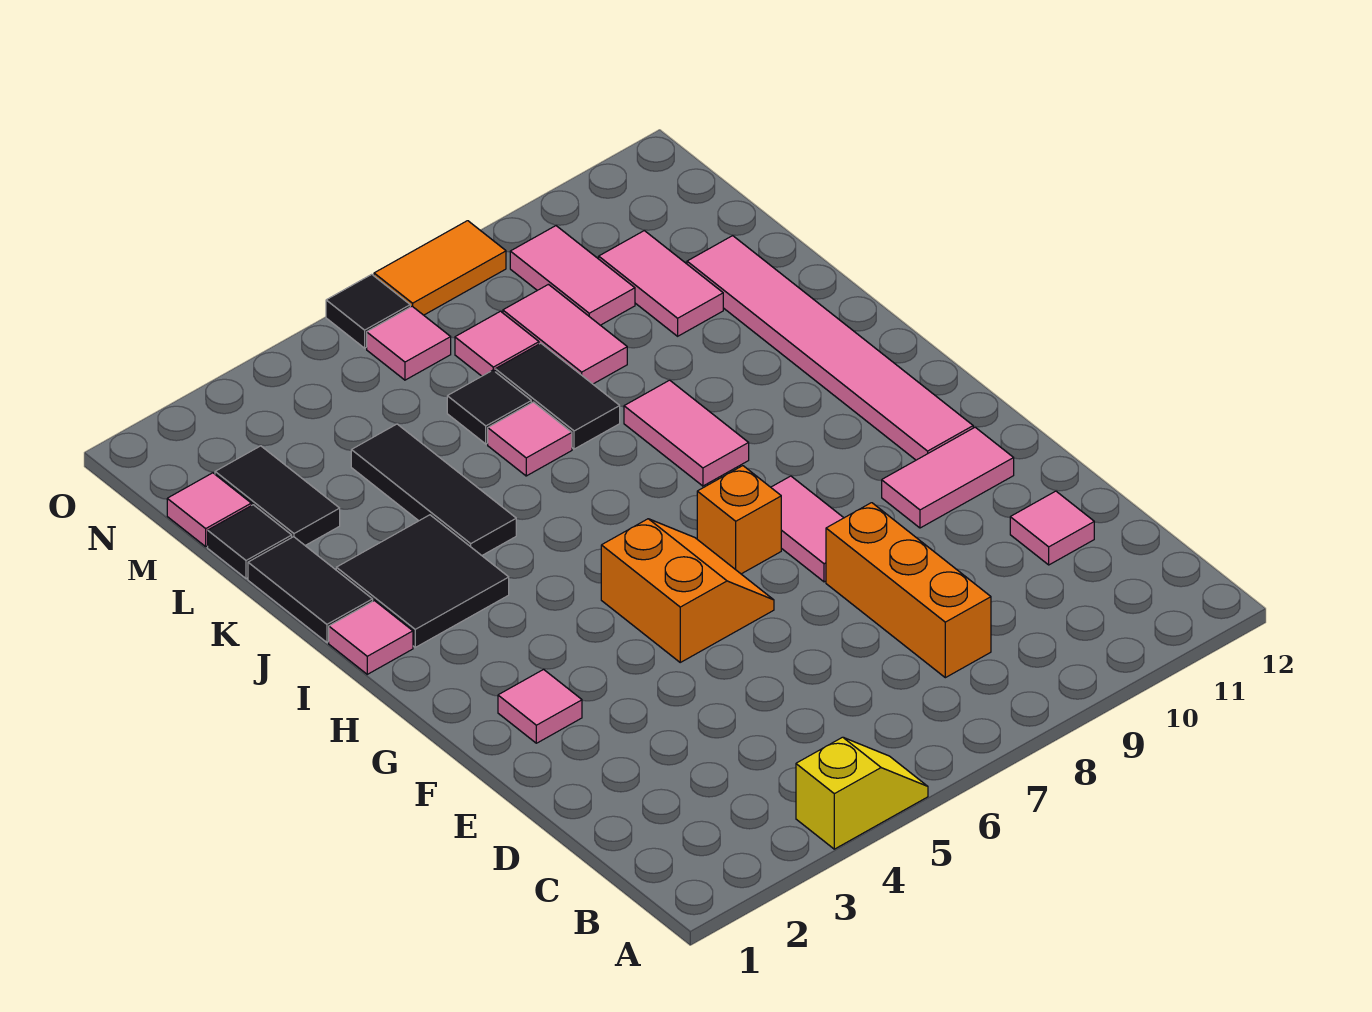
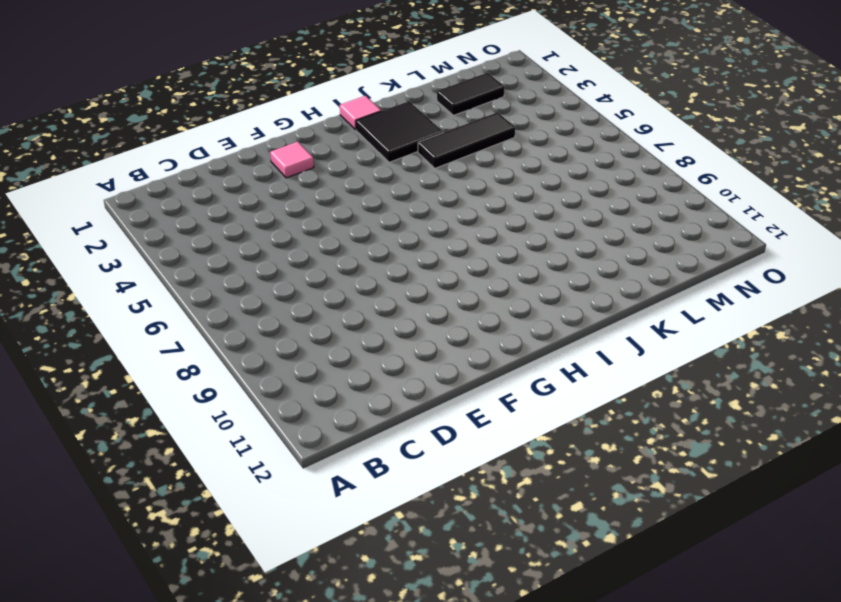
none -> yellow slope A4:A5 level 1 top 4
none -> orange brick C8:E8 level 1
none -> pink tile D11 level 1

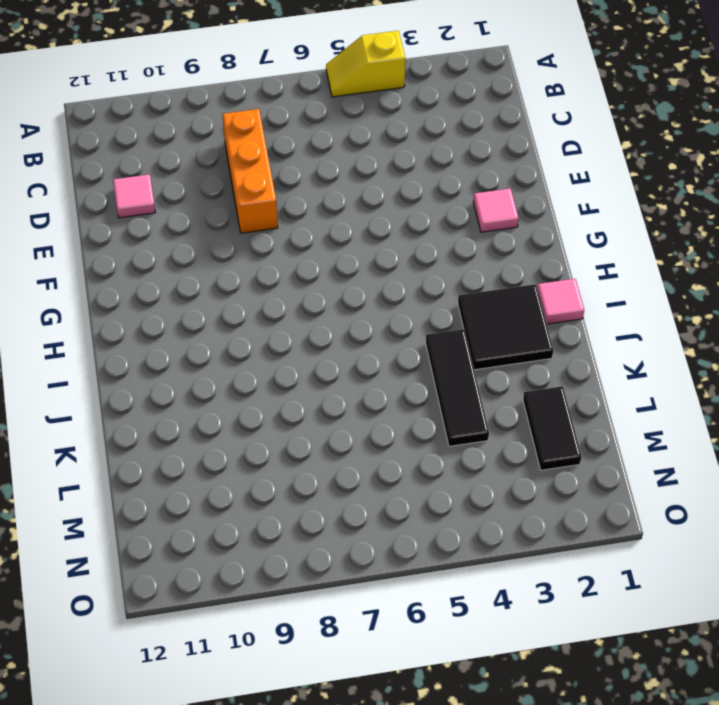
none -> orange slope F5:G6 level 1 top 5
none -> pink tile F8:G8 level 1
none -> pink tile F10:F11 level 1

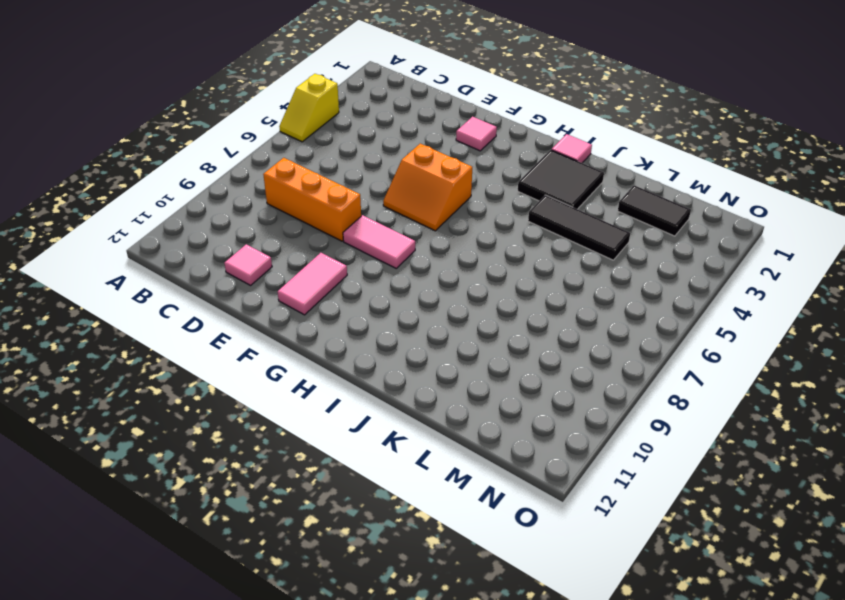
none -> orange brick G7 level 1
none -> pink tile G11:L11 level 1
none -> pink tile I8:J8 level 1

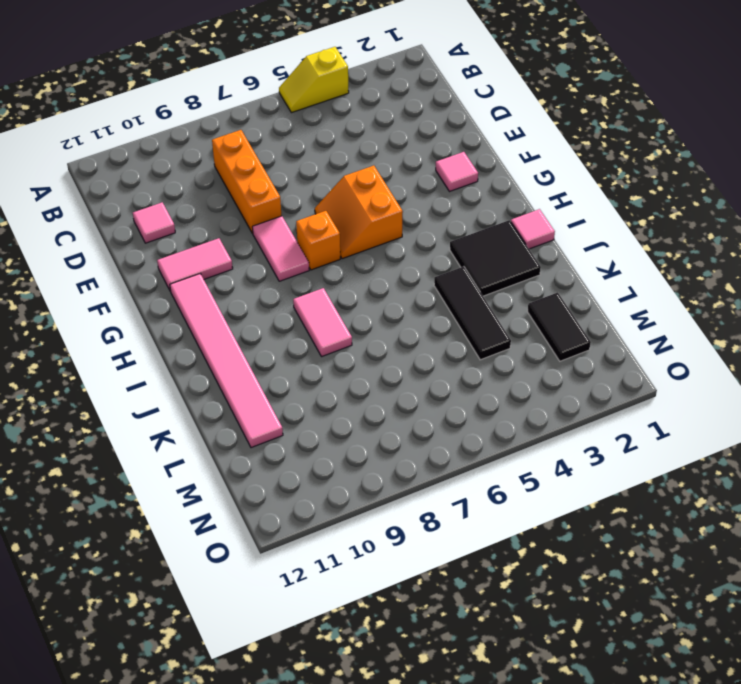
none -> black tile J1:K1 level 1
none -> pink tile K6 level 1
none -> black tile K7:L7 level 1

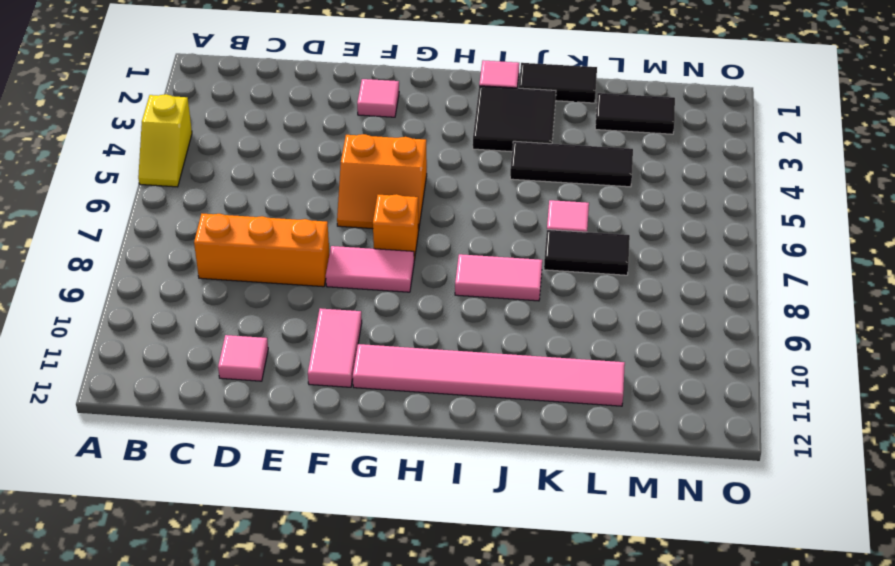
none -> black tile L1 level 1
none -> black tile L6 level 1
none -> pink tile L8:M8 level 1

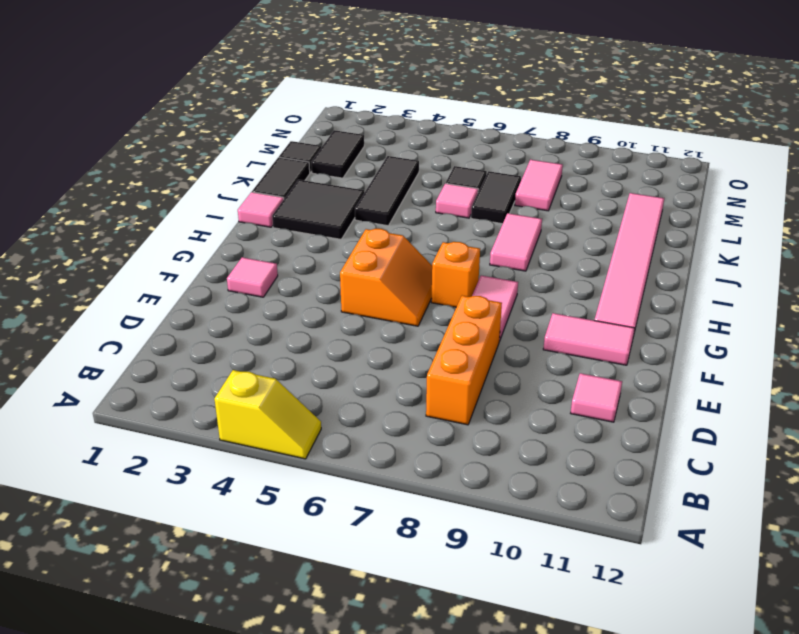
none -> pink tile L10:M10 level 1
none -> pink tile M1 level 1
none -> pink tile M7 level 1

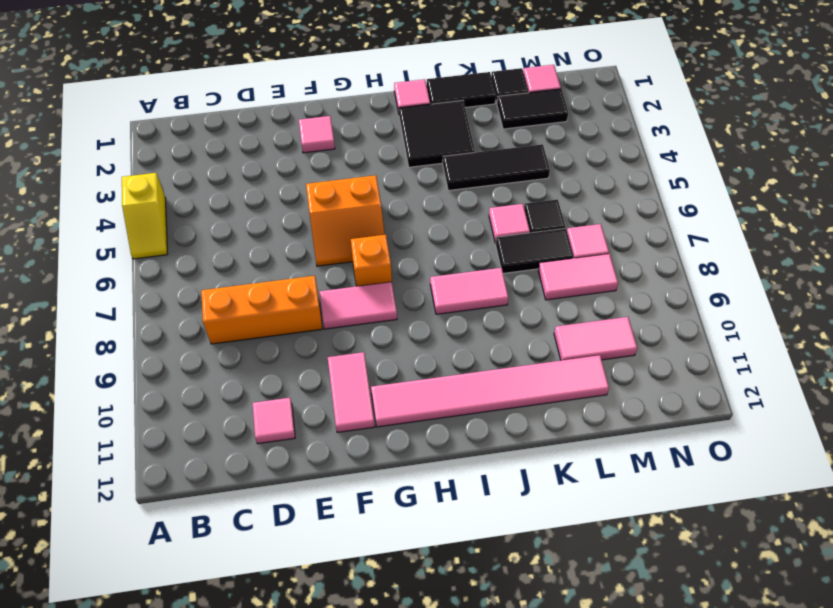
none -> pink tile M9:N9 level 1
none -> pink tile N6 level 1
none -> black tile O6 level 1

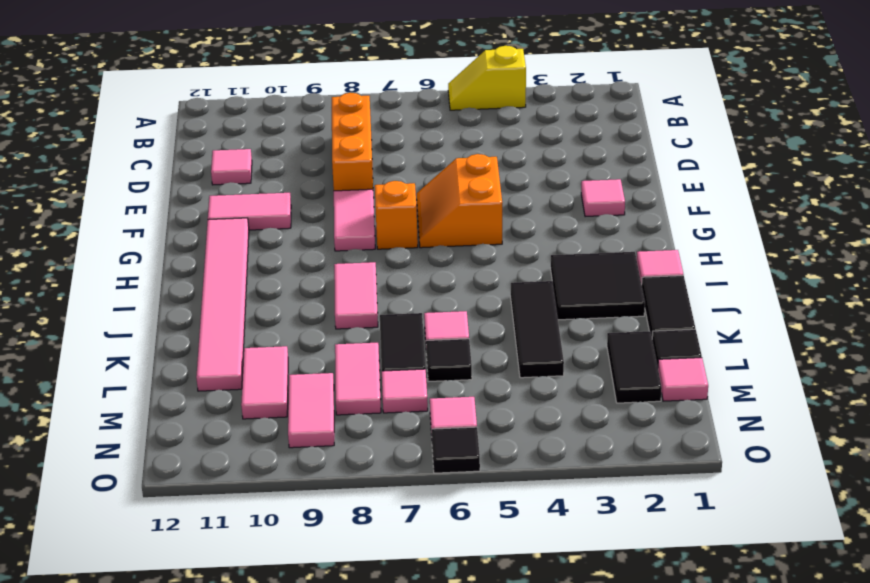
none -> orange tile O7:O8 level 1

